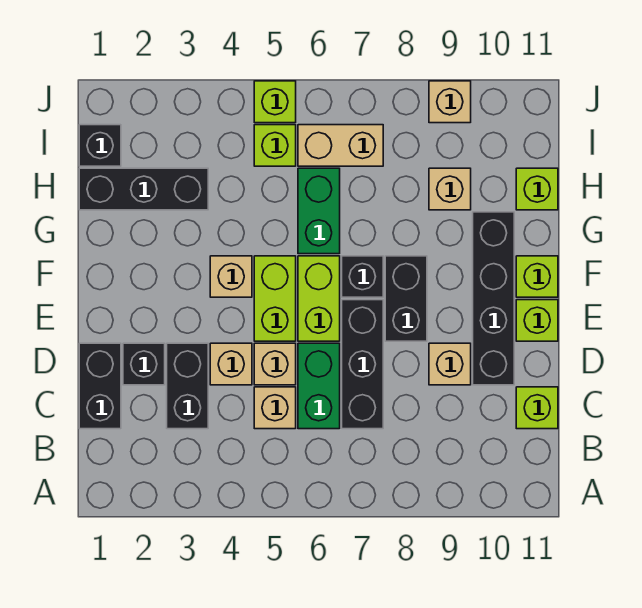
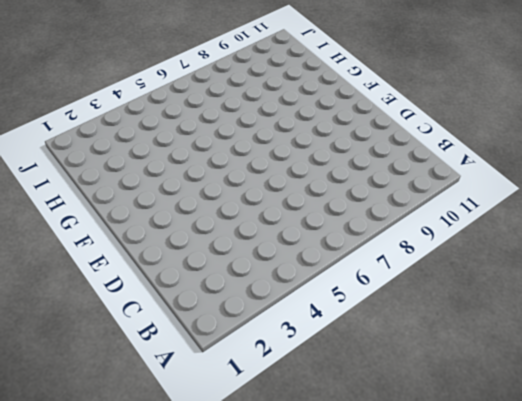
none -> black brick C1:D1 level 1
none -> black brick C3:D3 level 1
none -> tan brick C5 level 1

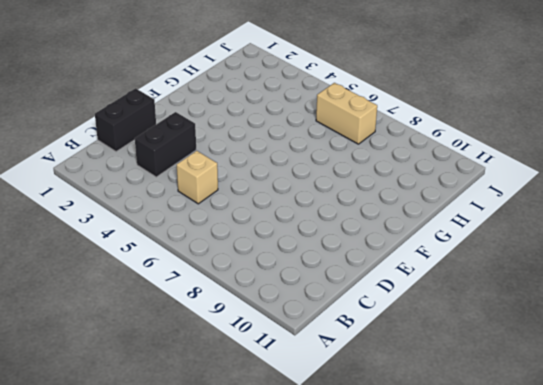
none -> green brick C6:D6 level 1
none -> black brick C7:E7 level 1
none -> lime brick C11 level 1

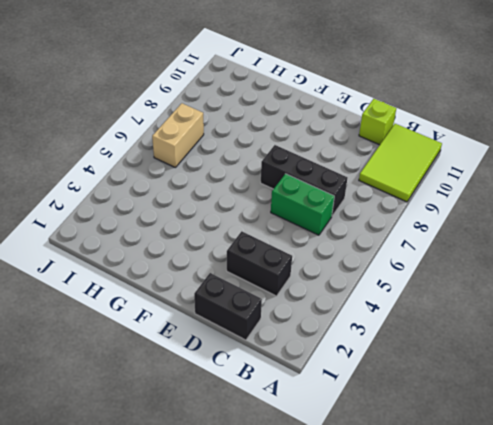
lime tile A9:B11 level 1 -> none
none -> tan brick C5 level 1
none -> black brick D2 level 1
none -> tan brick D4 level 1

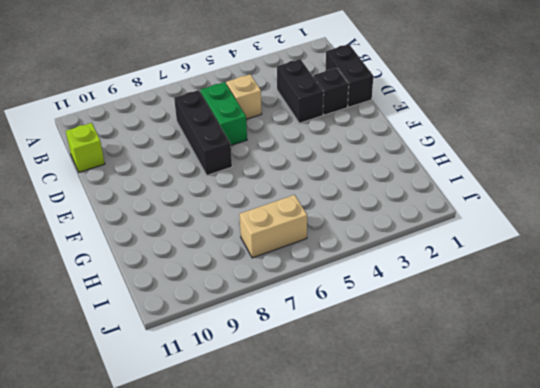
none -> tan brick D4 level 1
none -> tan brick D5 level 1
none -> tan brick D9 level 1

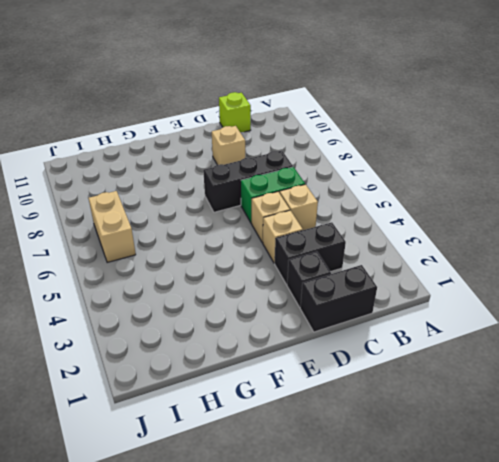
none -> black brick D10:G10 level 1
none -> lime brick E5:F5 level 1
none -> lime brick E6:F6 level 1

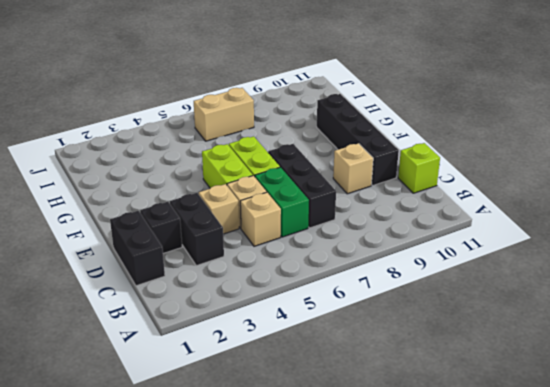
none -> black brick E8:F8 level 1
none -> lime brick E11 level 1
none -> tan brick F4 level 1

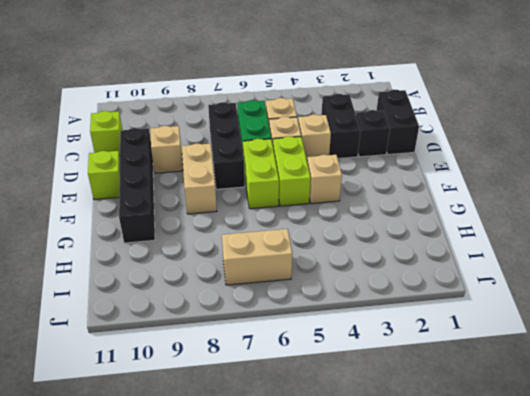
tan brick E8:F8 level 1 -> black brick E8:F8 level 1
none -> black brick F7 level 1
none -> lime brick F11 level 1
none -> green brick G6:H6 level 1

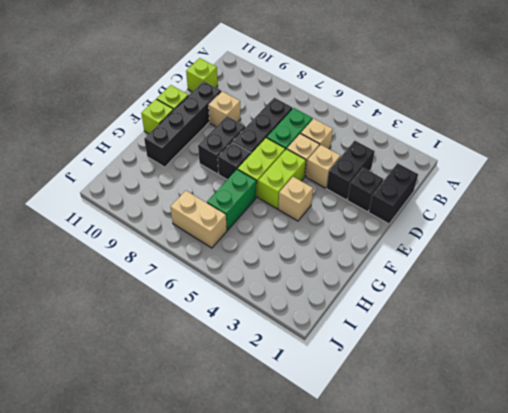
none -> black brick H1:H3 level 1
none -> tan brick H9 level 1
none -> lime brick H11 level 1

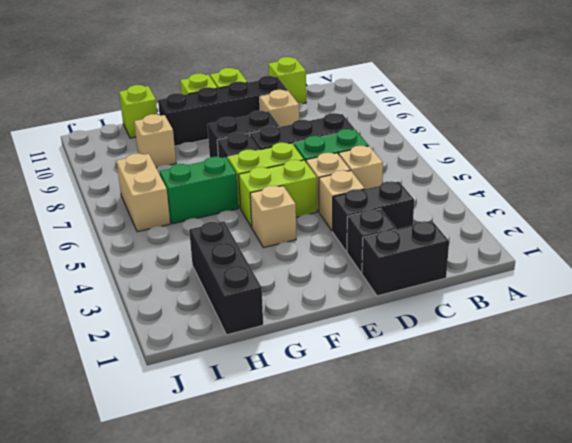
none -> black brick I1 level 1
none -> lime brick I5 level 1
none -> lime brick J5 level 1

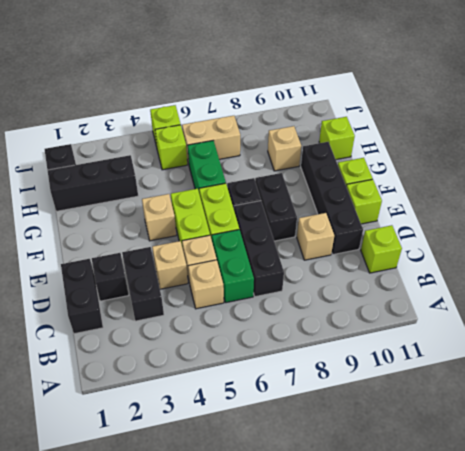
none -> tan brick J9 level 1

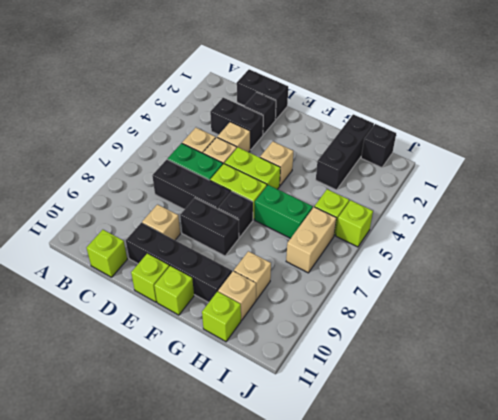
tan brick H10 level 1 -> tan brick J9 level 1

